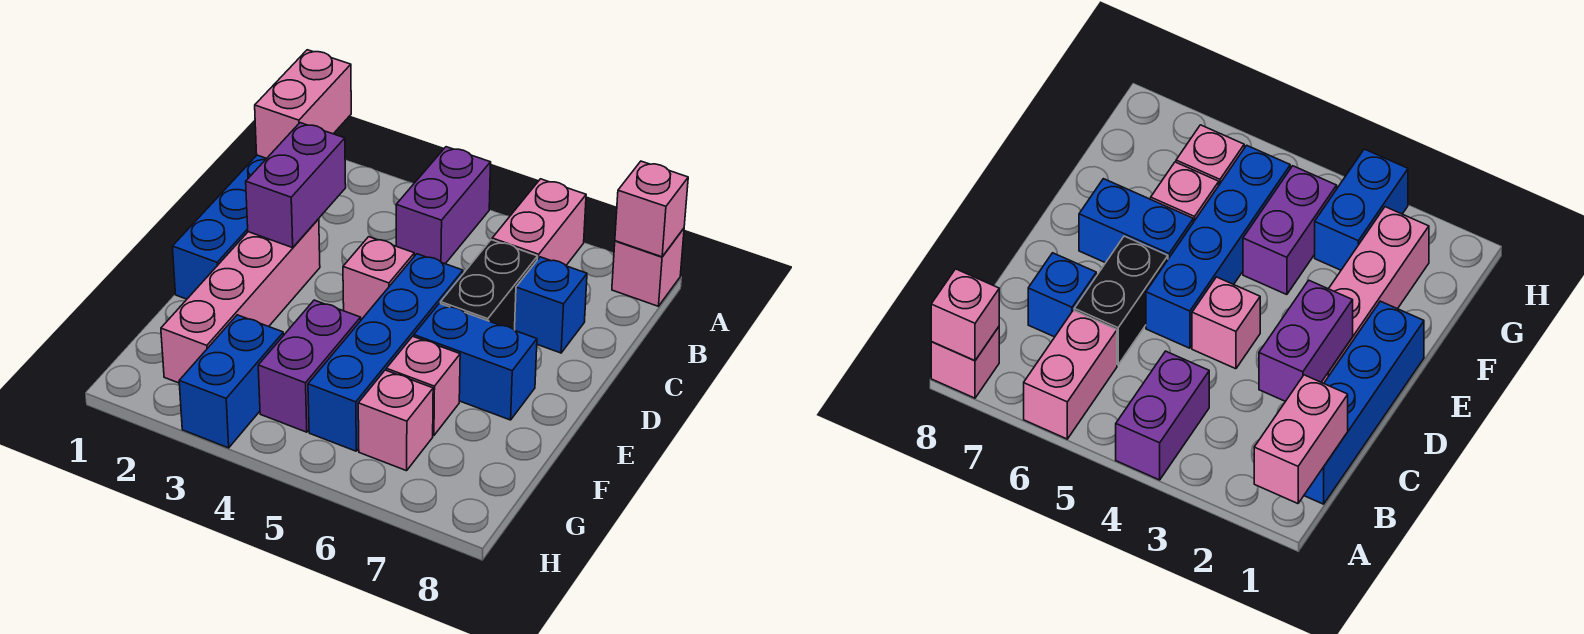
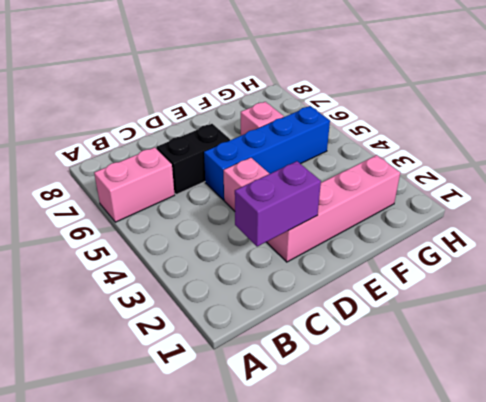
none -> purple brick A4:B4 level 1
none -> pink brick A8 level 1
none -> blue brick B1:E1 level 1

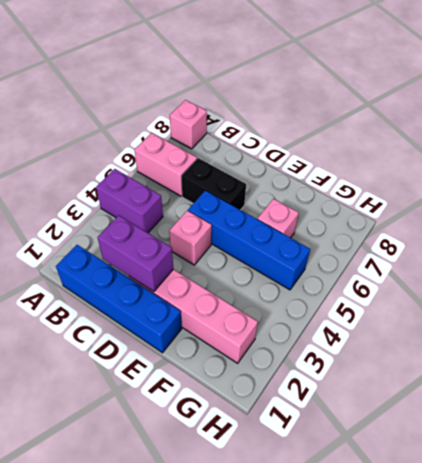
none -> blue brick C7 level 1
none -> blue brick E6:E7 level 1
none -> purple brick F4:G4 level 1

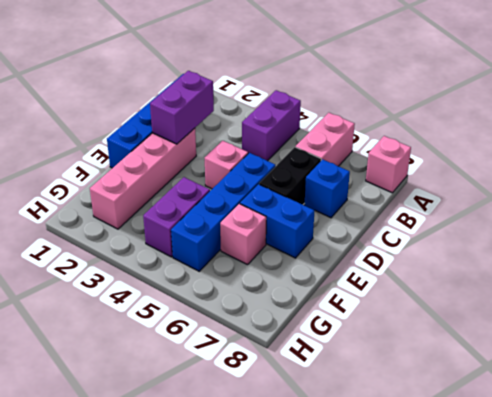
none -> blue brick G3:H3 level 1
none -> pink brick G6 level 1
none -> pink brick A1:B1 level 2

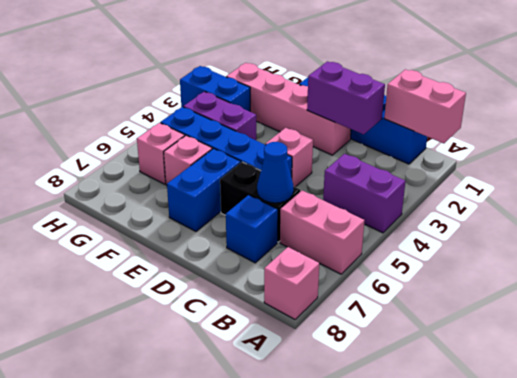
blue cone C6 level 2 -> none
none -> pink brick A8 level 2

